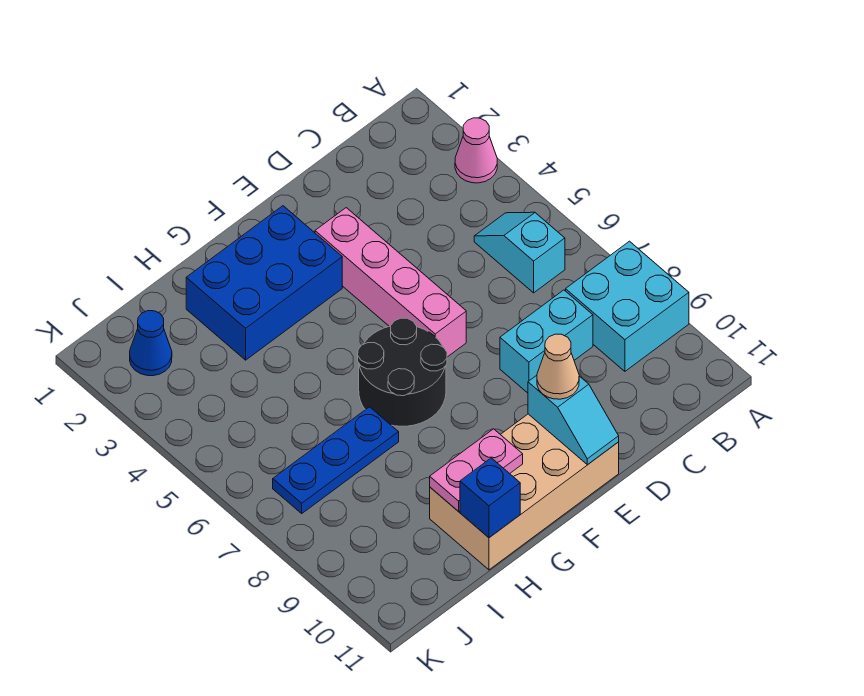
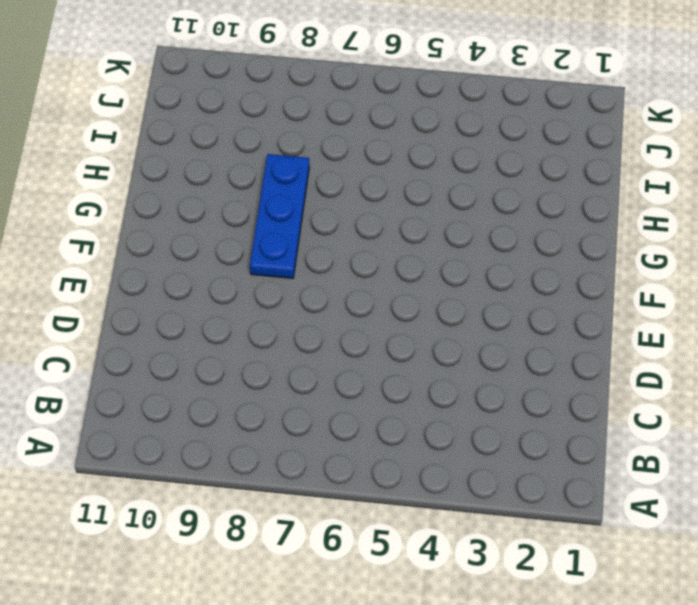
blue plate F8:H8 level 1 -> blue plate H7:J7 level 1
none -> pink cone A3 level 1
none -> cyan brick A8:B9 level 1
none -> cyan slope B5:B6 level 1 top 6

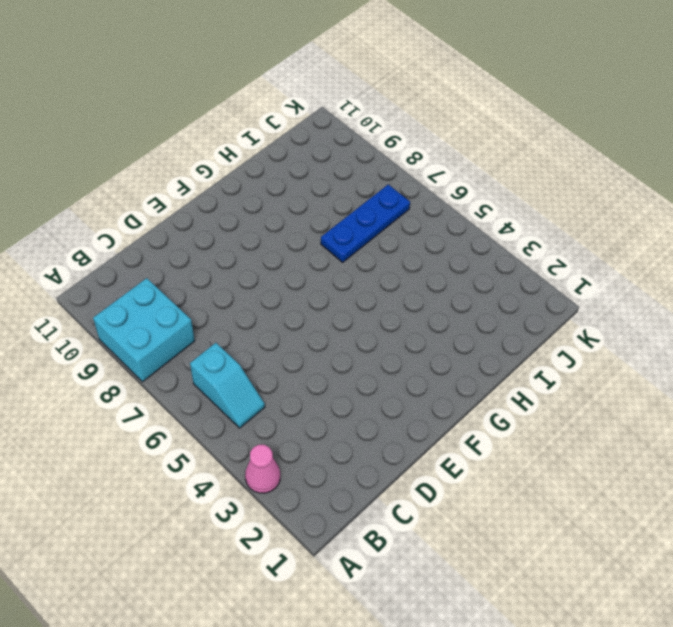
none -> cyan brick C8:D8 level 1
none -> pink brick E3:E6 level 1
none -> tan brick E10:H11 level 1

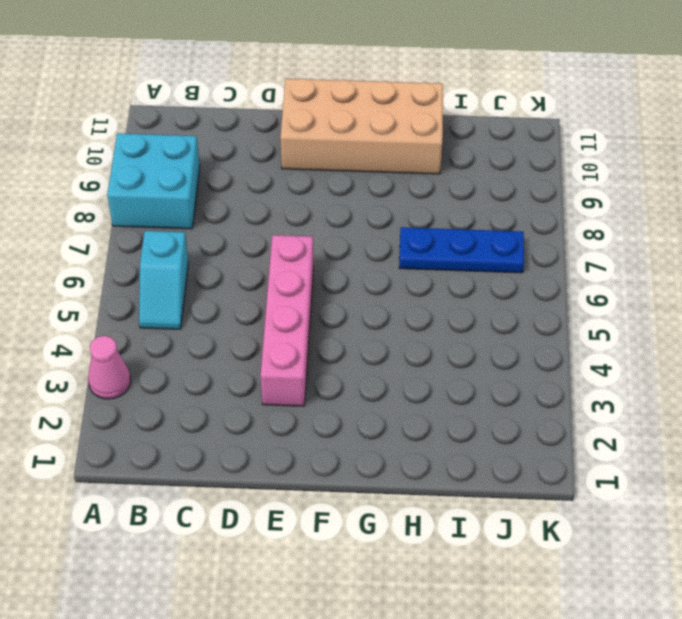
none -> cyan brick C8:D8 level 1
none -> blue brick F2:H3 level 1
none -> black round brick F6:G7 level 1

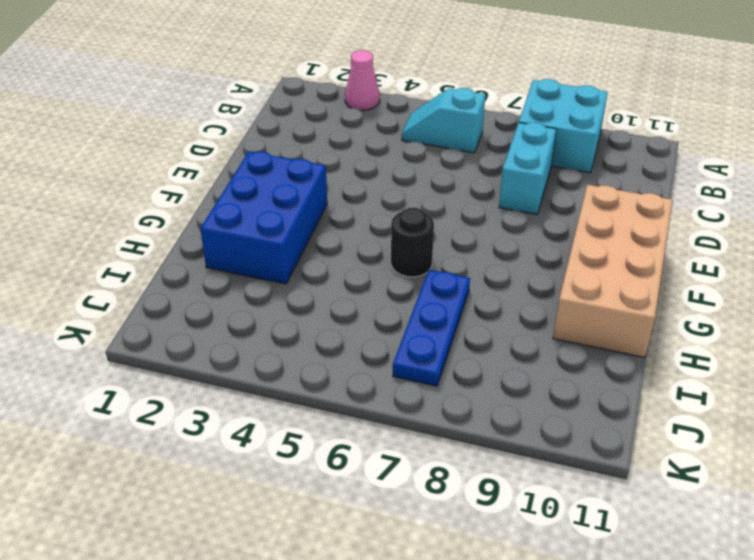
black round brick G6 level 1 -> black round brick F6:G7 level 1
none -> pink brick E3:E6 level 1
none -> blue cone J2 level 1
none -> cyan slope E10:E11 level 2 top 10

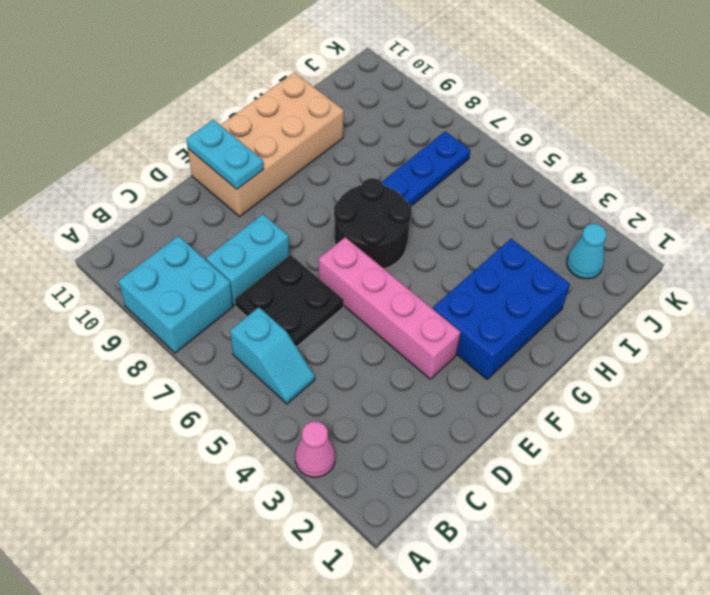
black plate C6:D7 level 1 -> none
cyan plate E10:E11 level 2 -> cyan slope E10:E11 level 2 top 10
cyan cone J2 level 1 -> blue cone J2 level 1
none -> pink plate G10:H10 level 2
none -> blue brick H11 level 2
none -> tan cone E10 level 3

